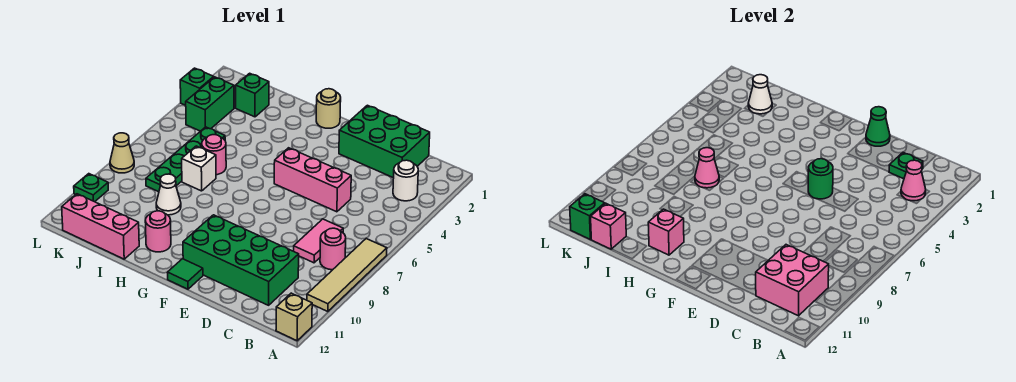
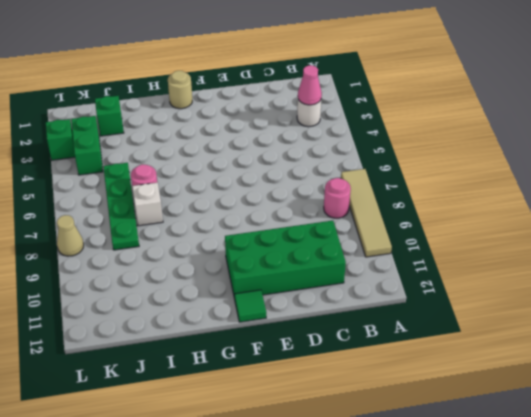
none -> tan brick A12 level 1
none -> green brick C1:E2 level 1
none -> pink tile C7:C8 level 1
none -> pink brick D5:F5 level 1

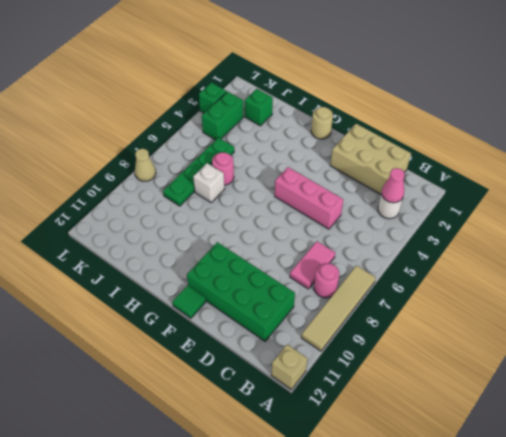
tan brick C1:E2 level 1 -> green brick C1:E2 level 1
none -> pink round brick H11 level 1
none -> white cone I9 level 1
none -> pink brick I12:K12 level 1
none -> green plate L10 level 1

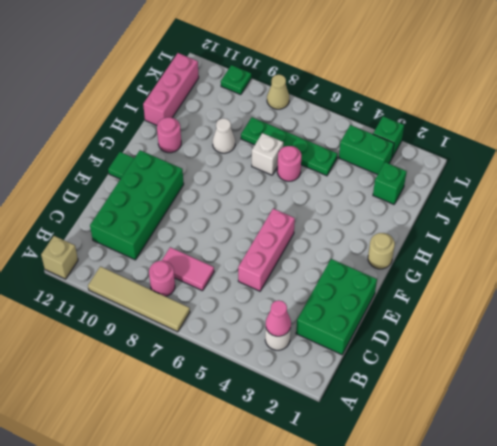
none -> pink brick B10:C11 level 2
none -> green plate C2 level 2
none -> green cone E1 level 2
none -> green round brick E5 level 2

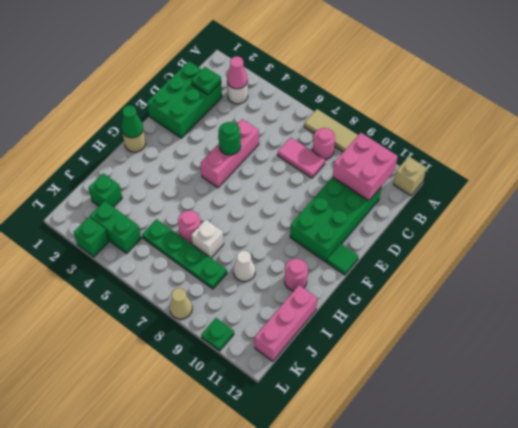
green cone G1 level 2 -> green cone E1 level 2
none -> pink brick H11 level 2
none -> pink cone I7 level 2
none -> white cone J2 level 2
none -> pink brick J12 level 2

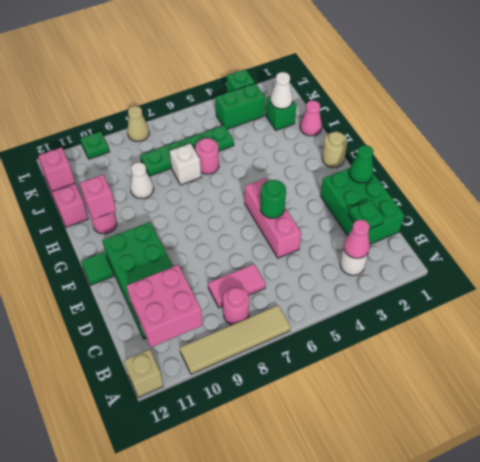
pink cone I1 level 1 -> pink cone I7 level 2
none -> green brick K12 level 2

